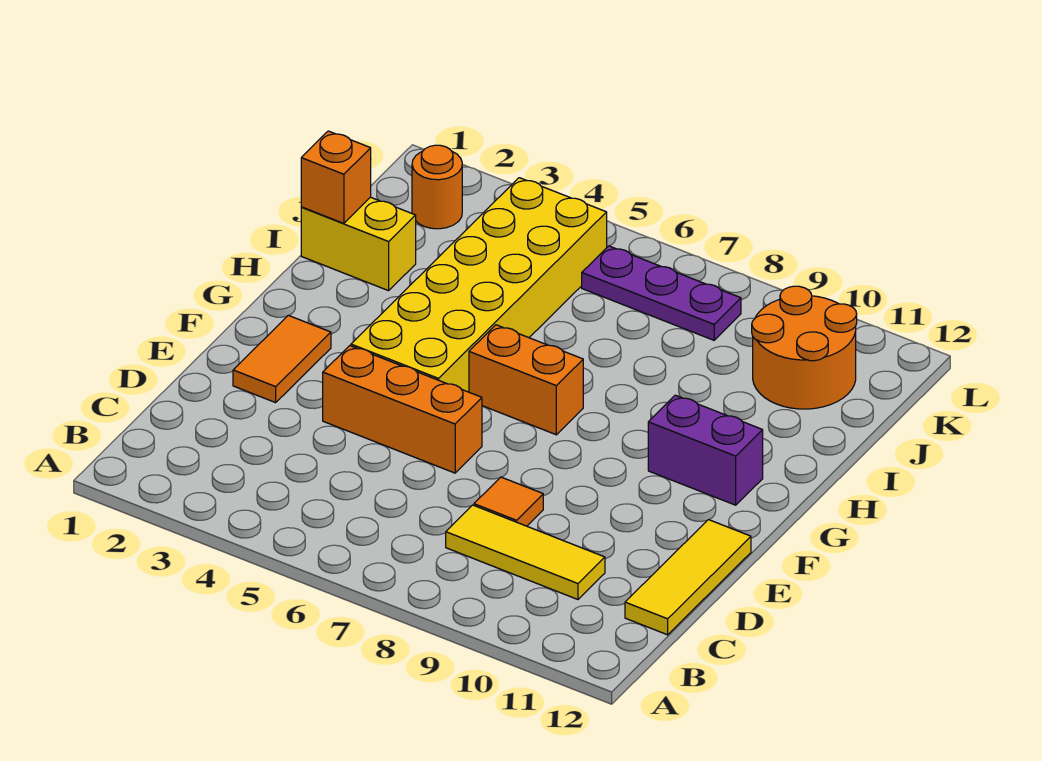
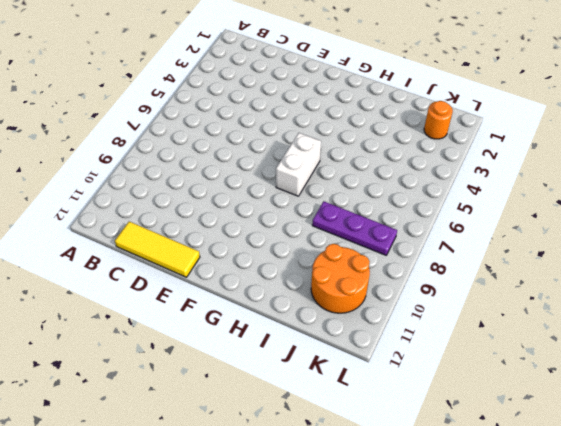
white brick G6:G7 level 1 -> orange brick G6:G7 level 1
purple plate I8:K8 level 1 -> purple plate K6:K8 level 1
none -> yellow tile C8:C10 level 1
none -> orange tile D8 level 1
none -> orange tile E2:F2 level 1

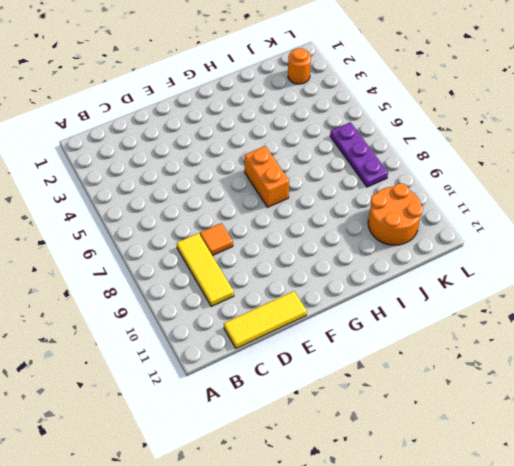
none -> orange tile E2:F2 level 1
none -> orange brick E4:E6 level 1
none -> yellow brick F4:K5 level 1

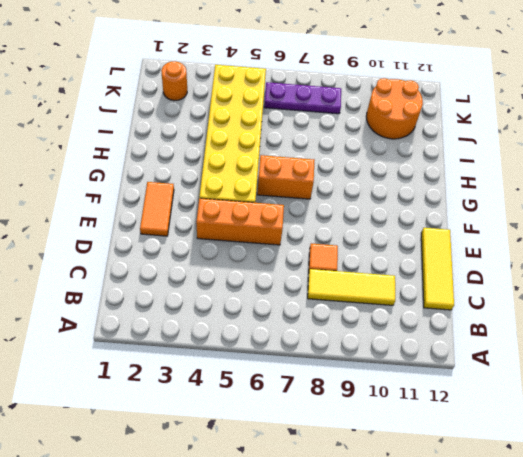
none -> purple brick G10:G11 level 1
none -> yellow brick I1:I2 level 1
none -> orange brick I1 level 2

